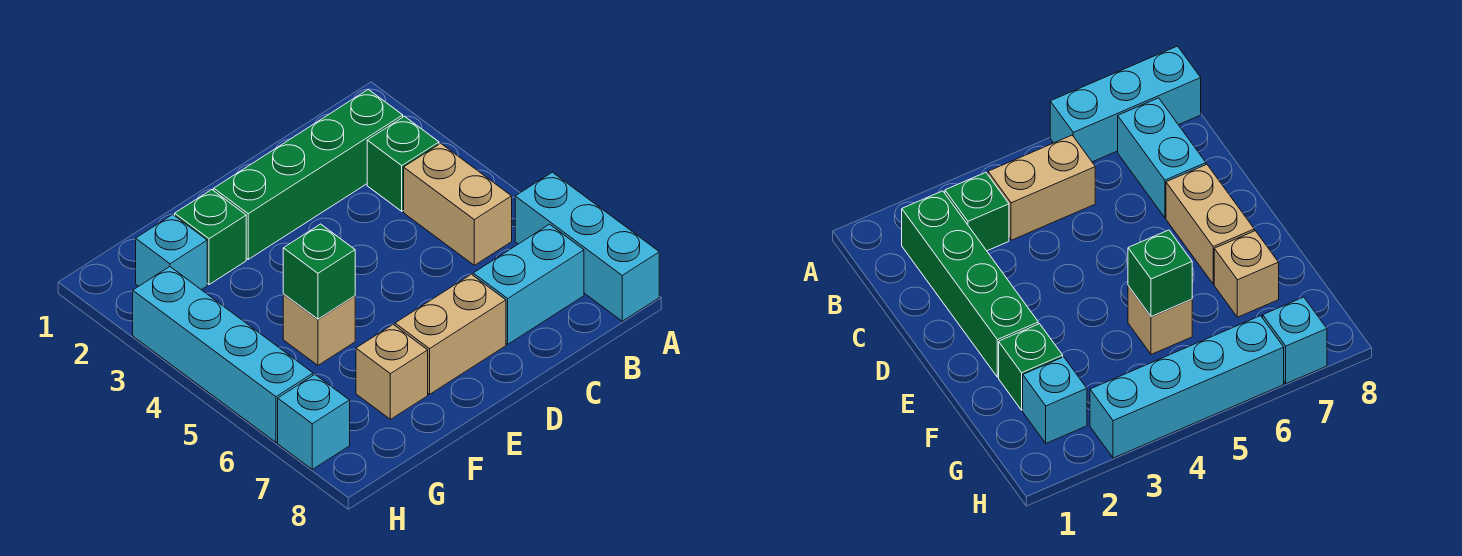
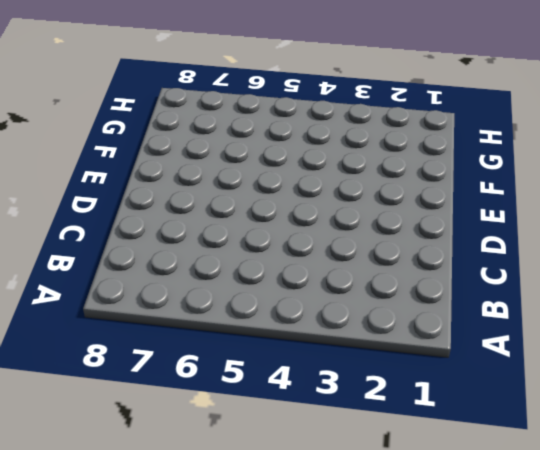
none -> cyan brick A6:A8 level 1
none -> green brick B2:E2 level 1
none -> green brick B3 level 1

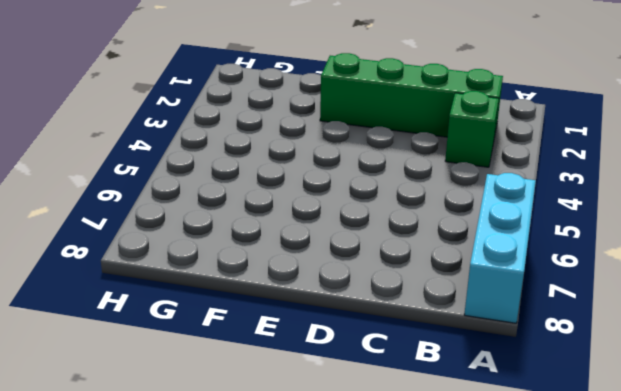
none -> tan brick B4:B5 level 1
none -> cyan brick B7:C7 level 1
none -> tan brick D7:E7 level 1

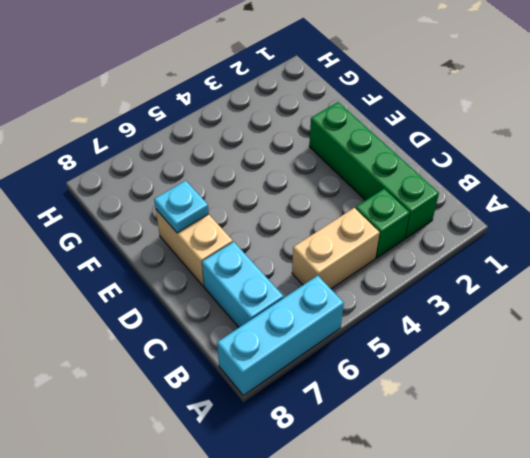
cyan plate E7 level 2 -> none
none -> green brick F2 level 1
none -> tan brick F5 level 1
none -> tan brick F7 level 1

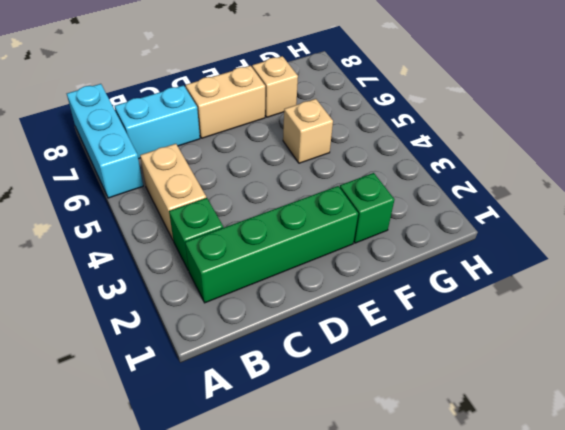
none -> cyan brick G2 level 1
none -> cyan brick H3:H6 level 1
none -> cyan brick H7 level 1

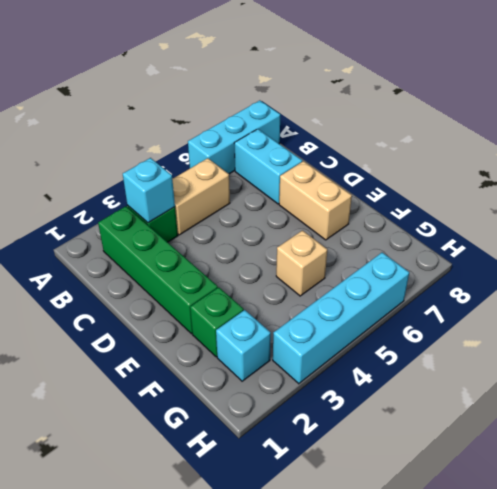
cyan brick B3 level 2 -> cyan brick H7 level 1
none -> tan brick F7 level 1
none -> green brick F5 level 2

